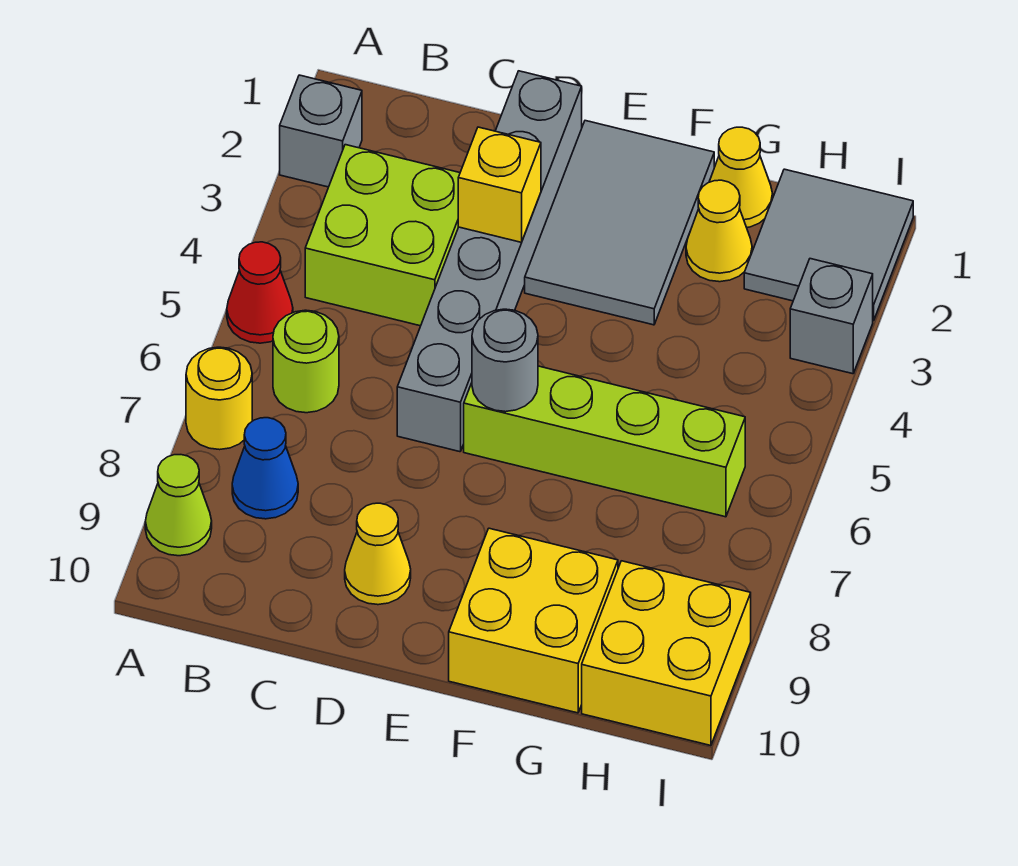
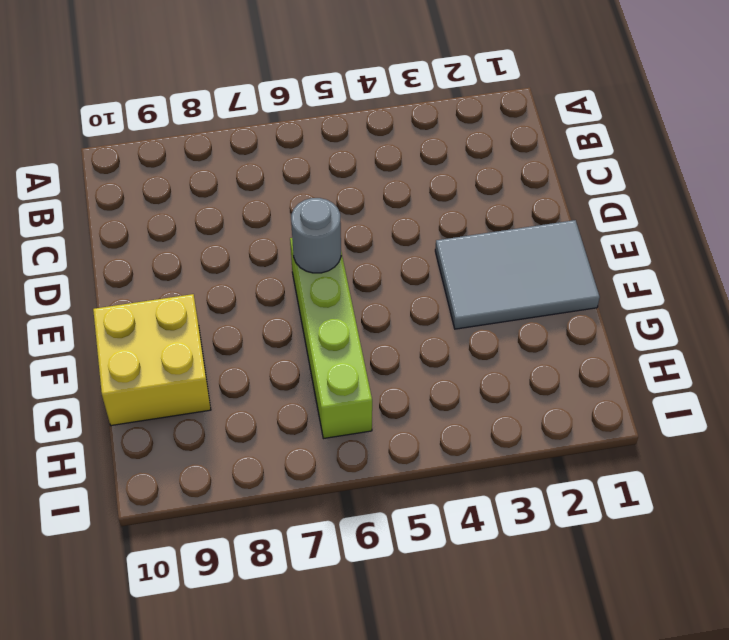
none -> grey brick A2 level 1
none -> red cone A5 level 1
none -> yellow round brick A7 level 1

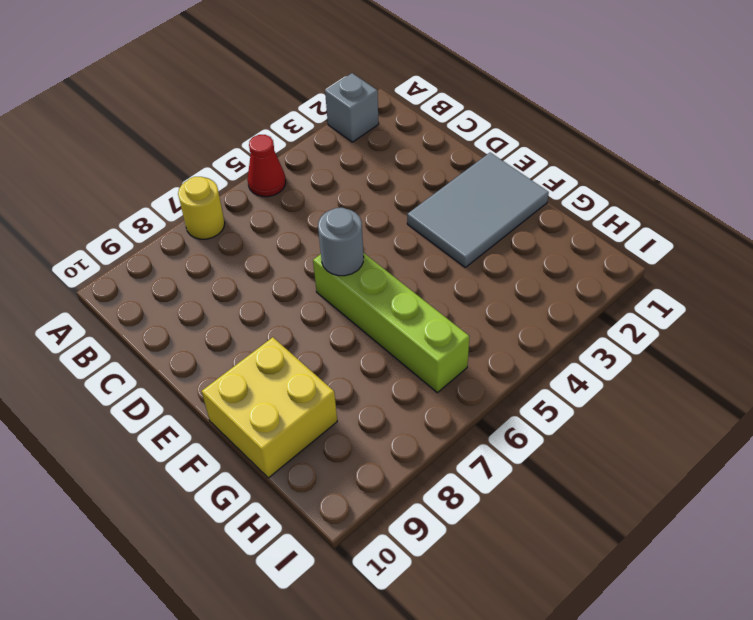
none -> lime cone A9 level 1
none -> lime brick B3:C4 level 1
none -> lime round brick B6 level 1

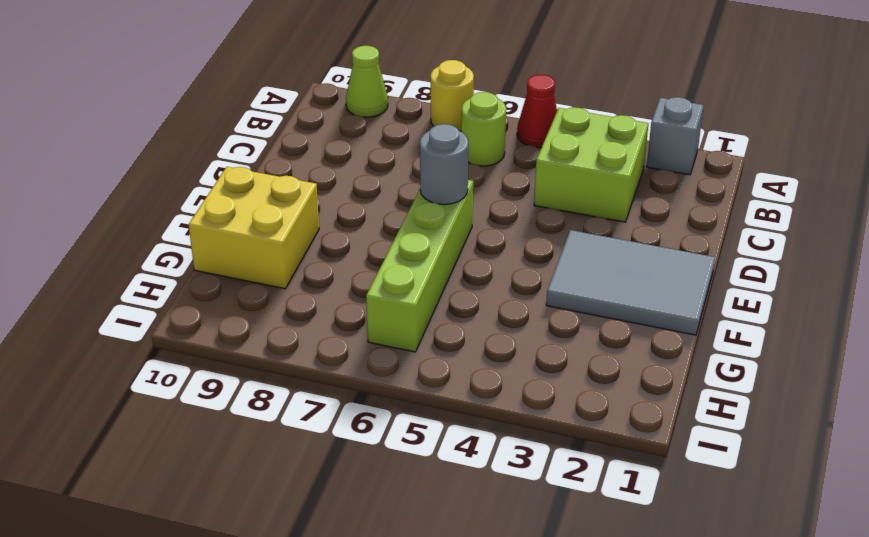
none -> blue cone B8 level 1
none -> grey brick D1:D6 level 1
none -> yellow cone D9 level 1

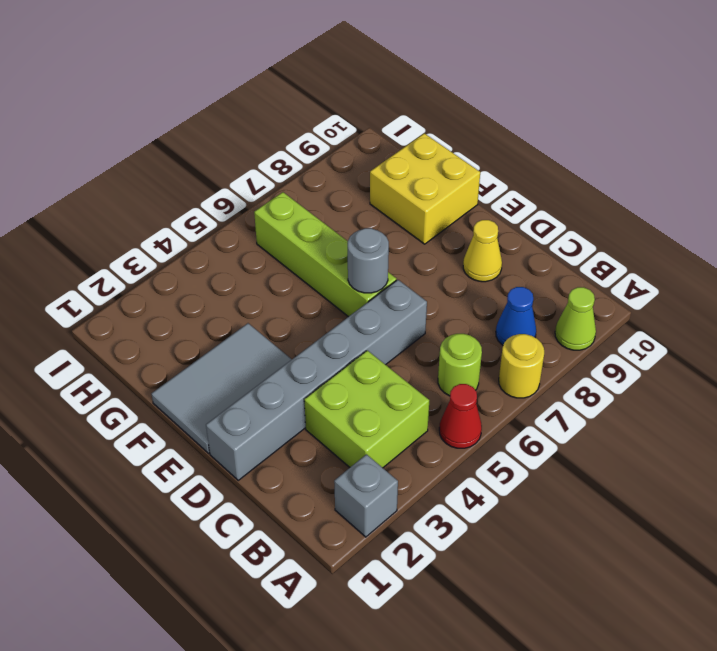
none -> yellow cone G1 level 1
none -> yellow cone G2 level 1
none -> grey tile H1:I2 level 1

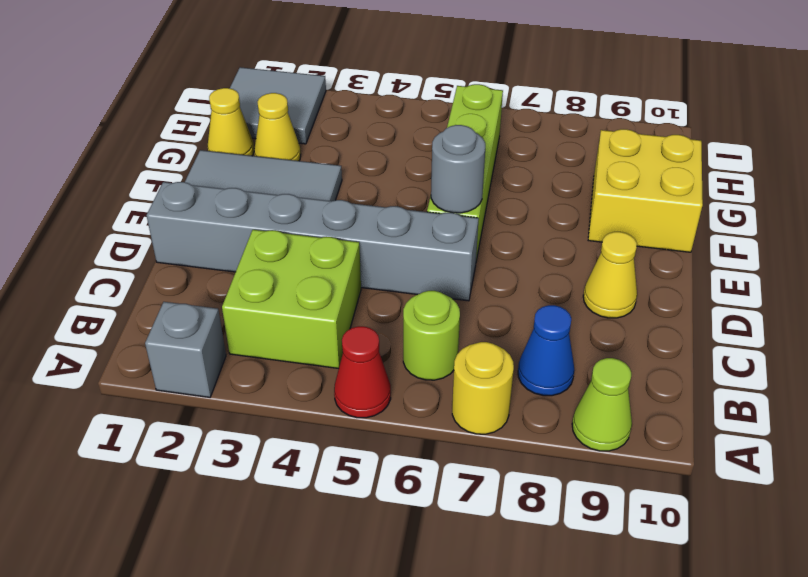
none -> yellow brick H9:I10 level 1
none -> grey brick I3 level 1
none -> yellow brick D3 level 2

